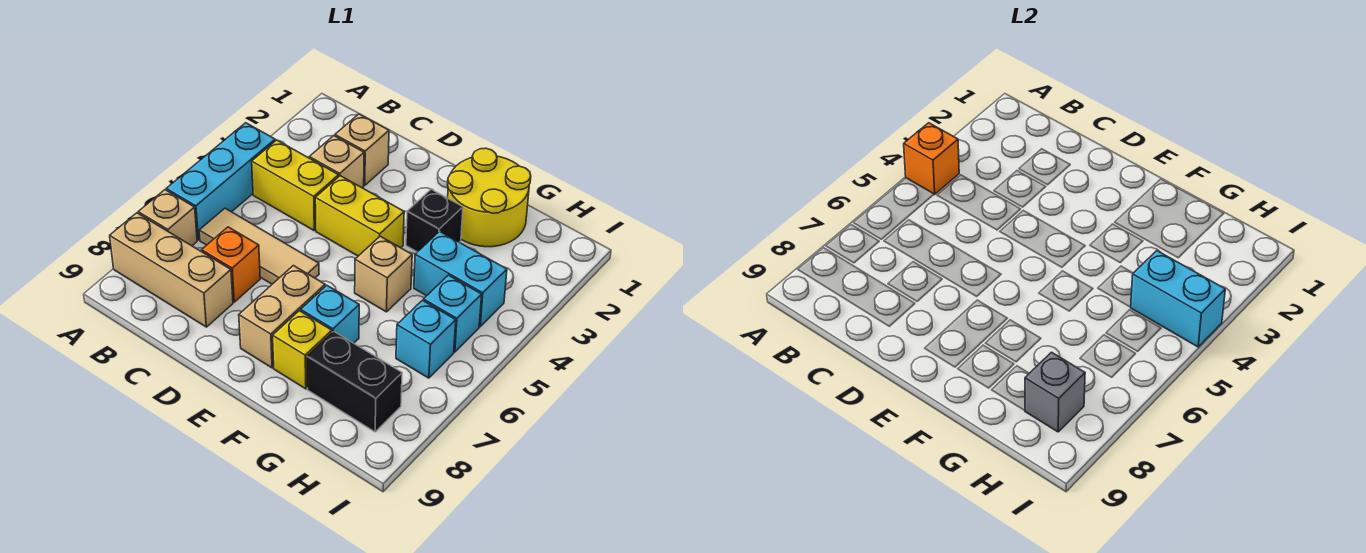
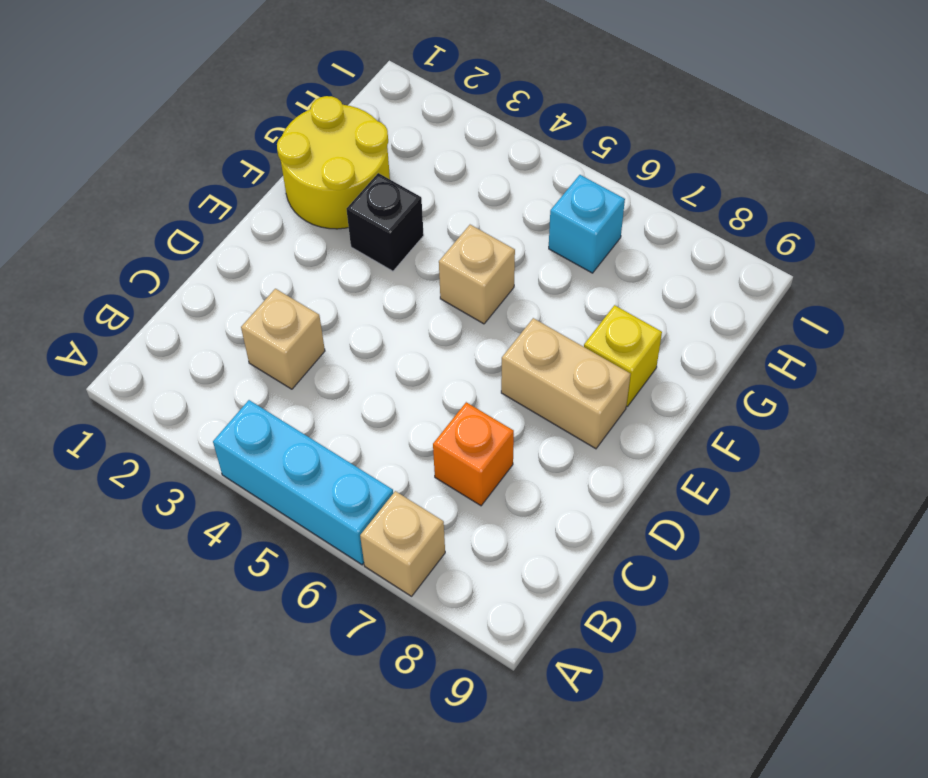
none -> tan brick A8:C8 level 1
none -> yellow brick B4:C4 level 1
none -> tan tile B6:D6 level 1

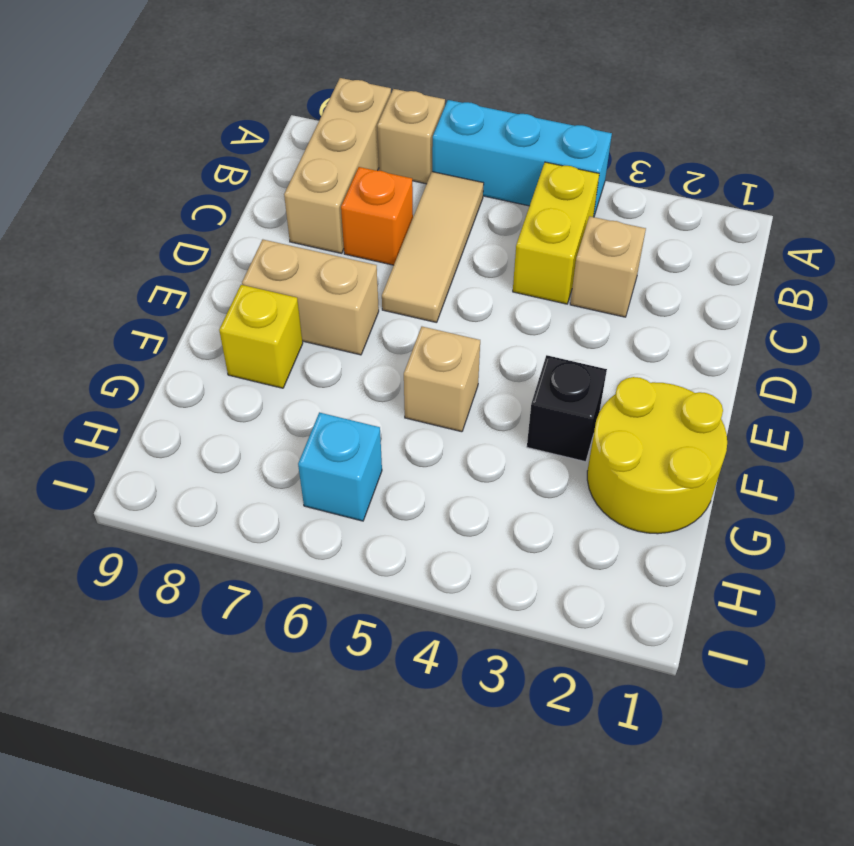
none -> tan brick C2 level 1
none -> yellow brick D4:E4 level 1
none -> cyan brick F7 level 1

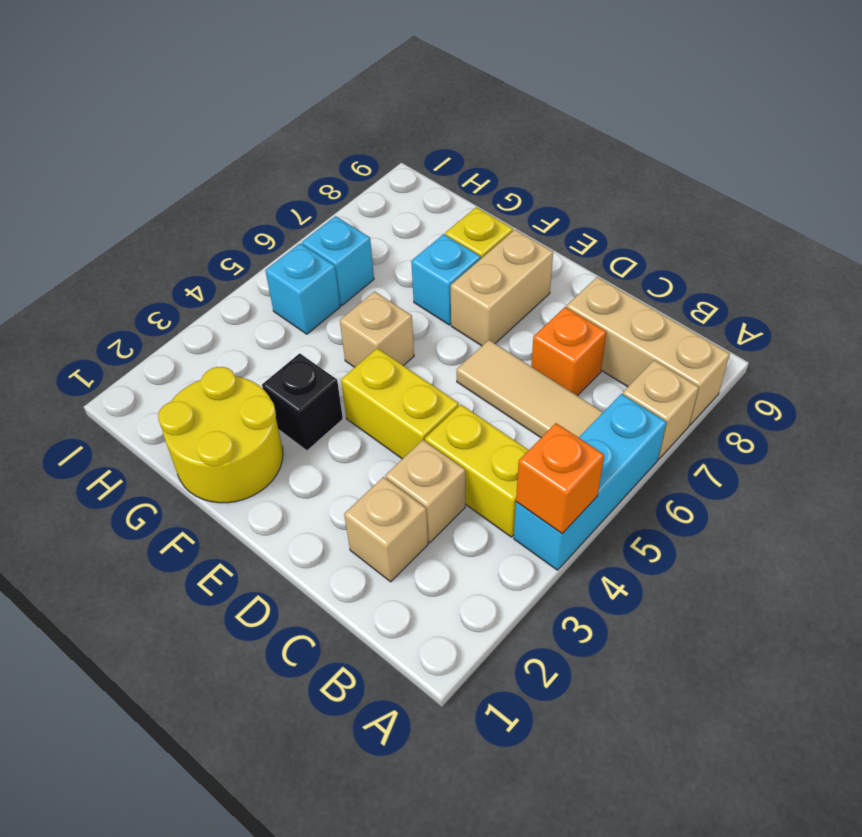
none -> cyan brick G4:H4 level 1
none -> black brick G8:H8 level 1
none -> cyan brick H4:I4 level 2

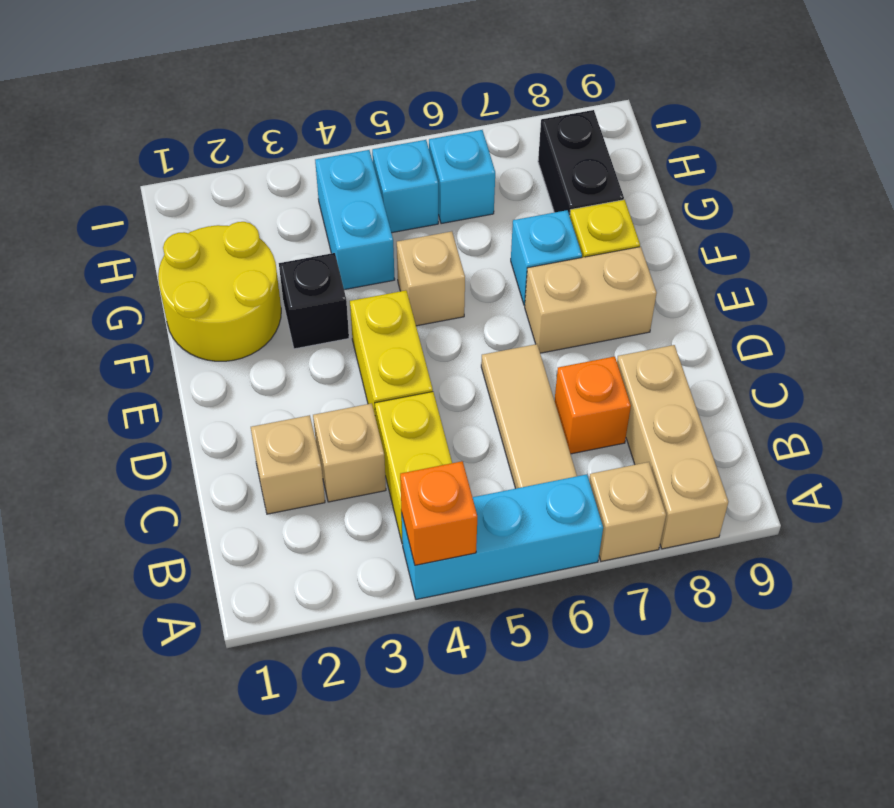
none -> cyan brick H4:I4 level 2
none -> grey brick H8 level 2

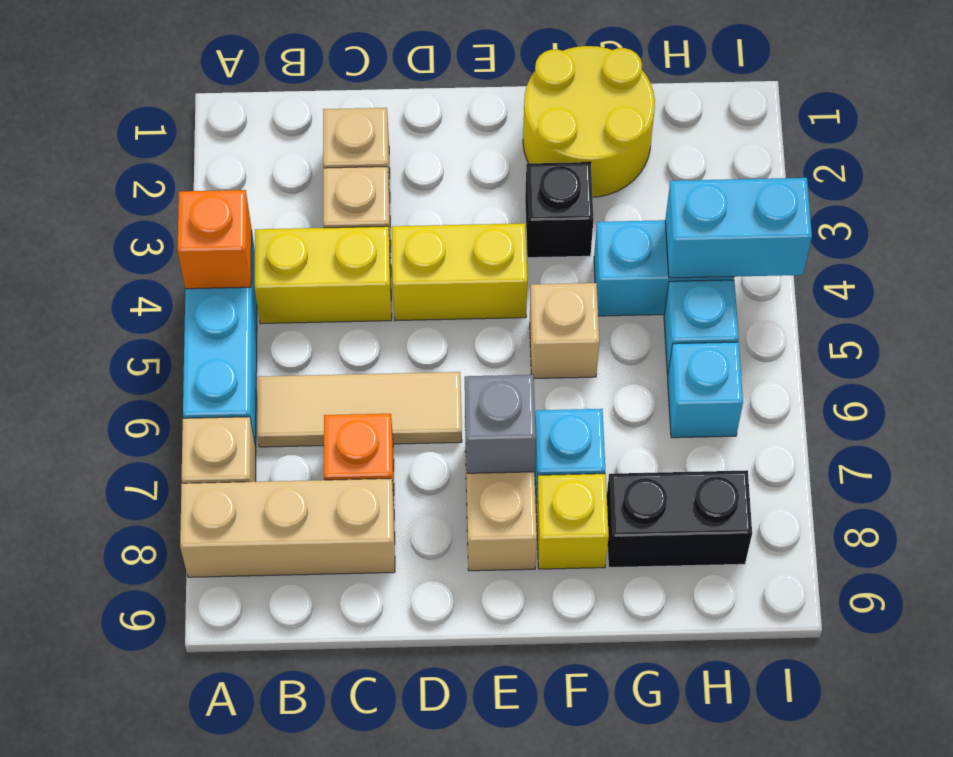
grey brick E7 level 2 -> grey brick H8 level 2

